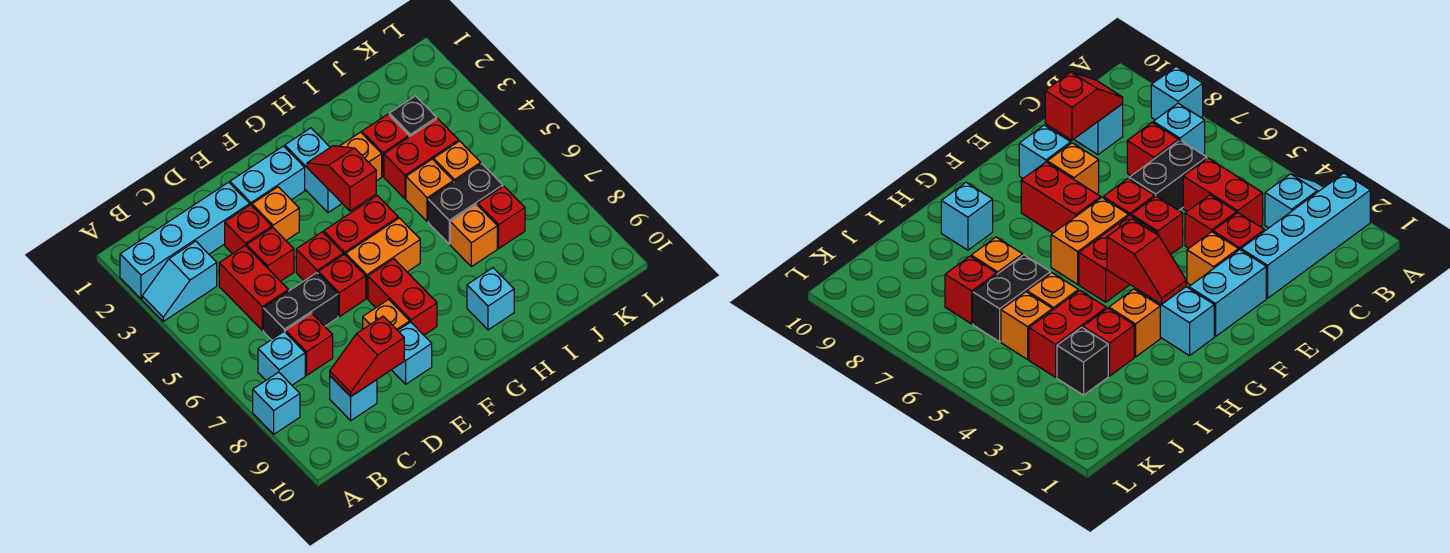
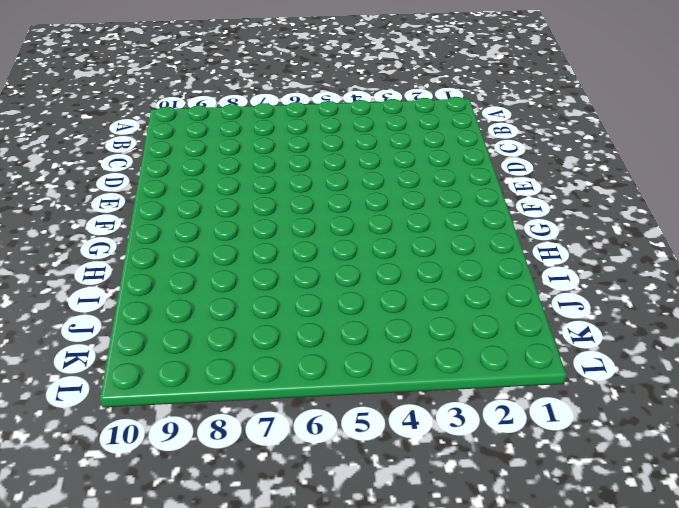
none -> cyan brick A2:D2 level 1
none -> cyan slope A3:B3 level 1 top B
none -> cyan brick A8 level 1
none -> cyan brick B7 level 1

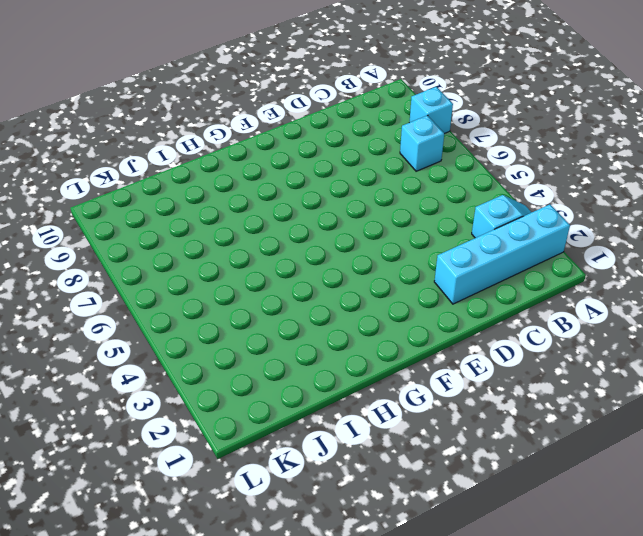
none -> red brick C4:C5 level 1
none -> black brick C6:D6 level 1
none -> red brick C7 level 1
none -> cyan brick C9 level 1

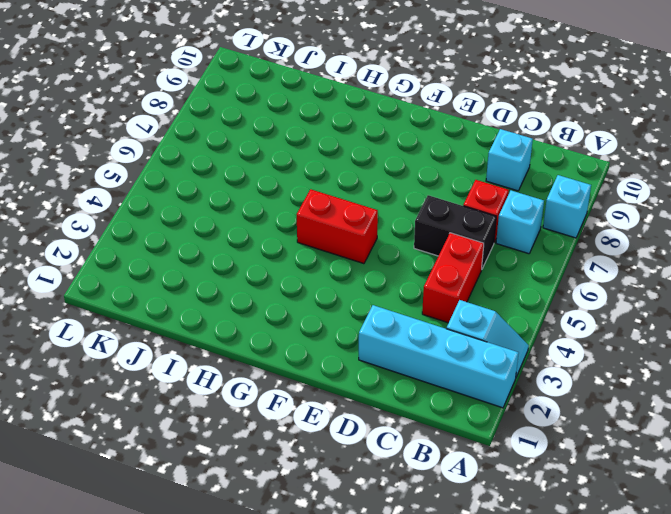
none -> red brick D3 level 1
none -> red brick D4 level 1
none -> cyan brick E2:F2 level 1
none -> orange brick E3 level 1

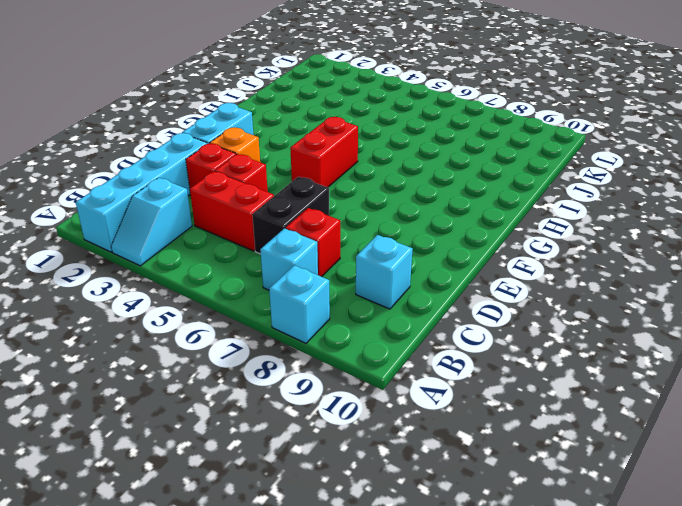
none -> red brick E5 level 1
none -> red brick E6 level 1
none -> orange brick E8 level 1
none -> cyan brick E9 level 1

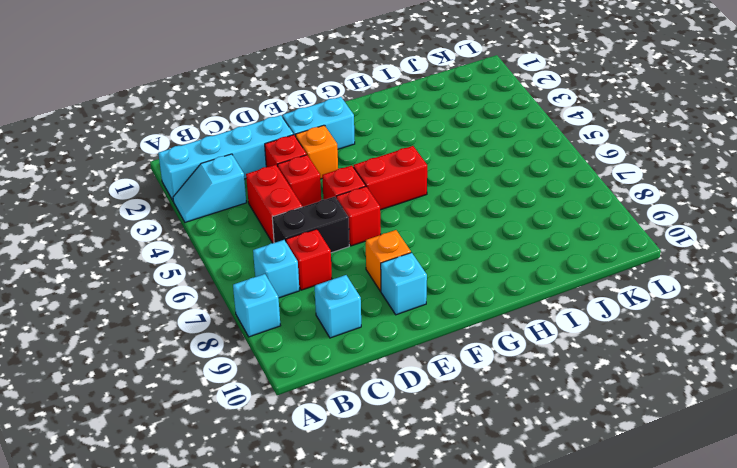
none -> orange brick F6:G6 level 1
none -> red brick F7:F8 level 1
none -> cyan brick G2:G3 level 1
none -> orange brick H3 level 1

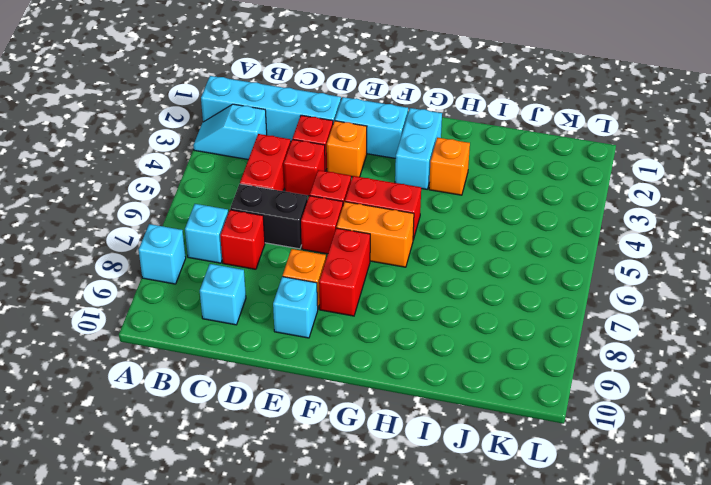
none -> cyan brick H9 level 1
none -> red brick I3 level 1
none -> red brick I4:J4 level 1
none -> orange brick I5 level 1

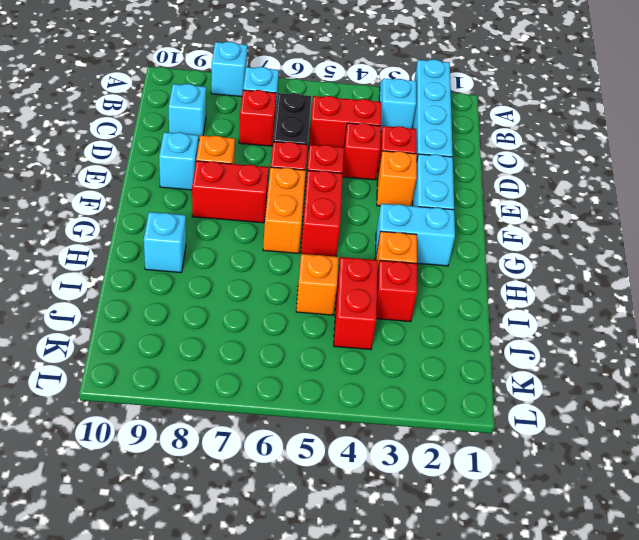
none -> black brick I6:J6 level 1
none -> orange brick I7 level 1
none -> black brick J3 level 1
none -> orange brick J5 level 1

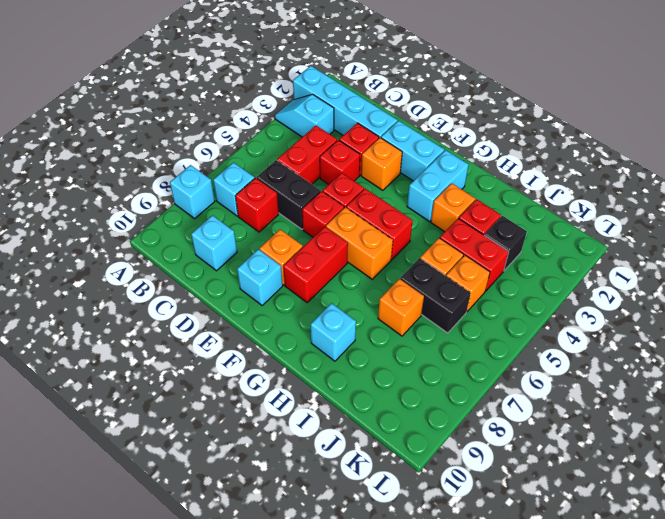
none -> red brick J7 level 1
none -> red slope C9:D9 level 2 top D
none -> red slope G3:G4 level 2 top 4

